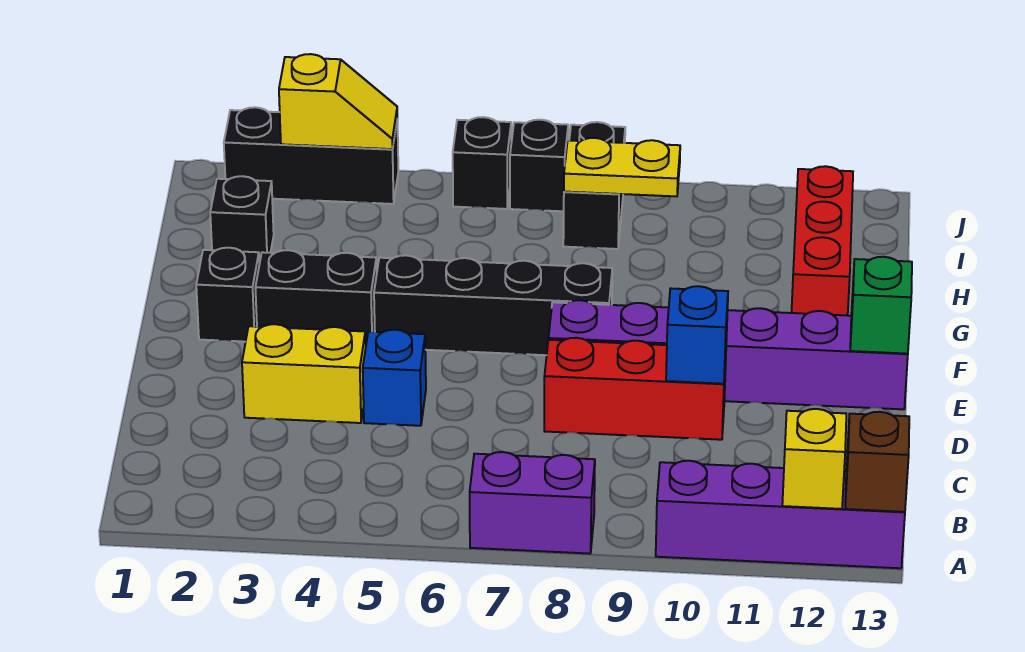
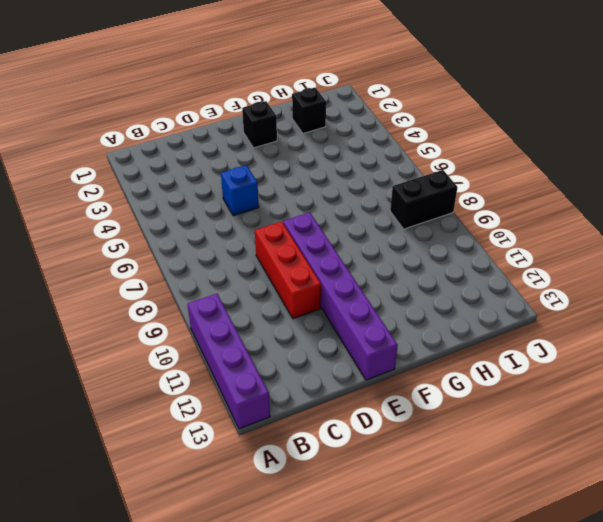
none -> purple brick A7:A8 level 1
none -> yellow brick D3:D4 level 1
none -> black brick F3:F4 level 1

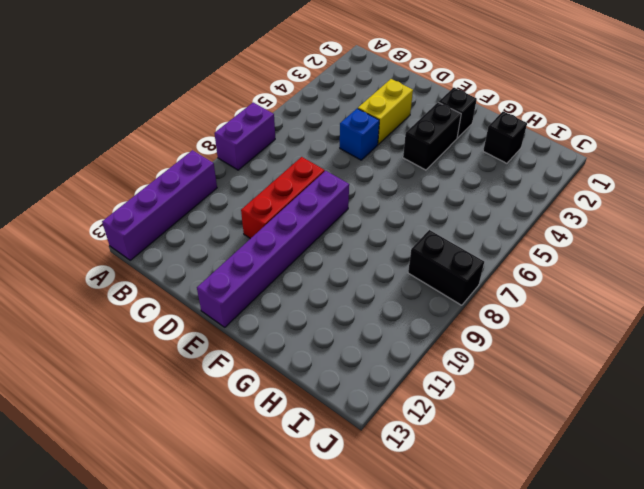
none -> black brick F5:F8 level 1
none -> red brick G12:I12 level 1
none -> black brick J2:J4 level 1

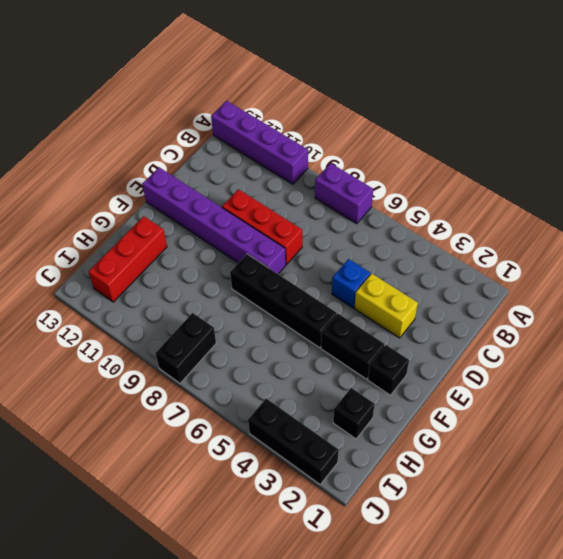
none -> black brick J6 level 1
none -> black brick J7 level 1
none -> yellow brick A12 level 2

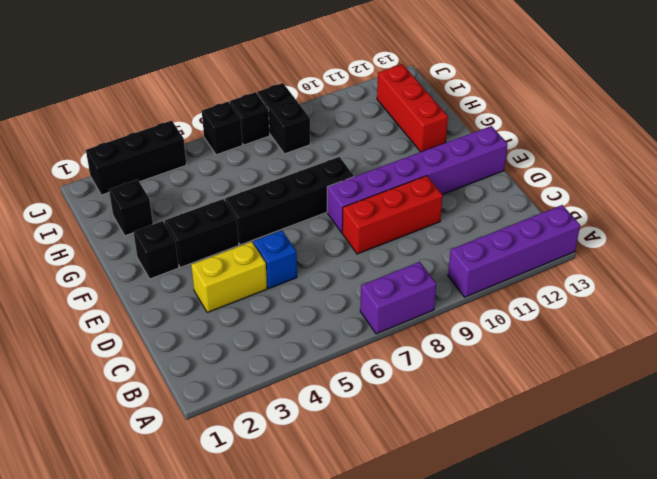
none -> yellow brick A12 level 2
none -> brown brick A13 level 2
none -> blue brick D10 level 2

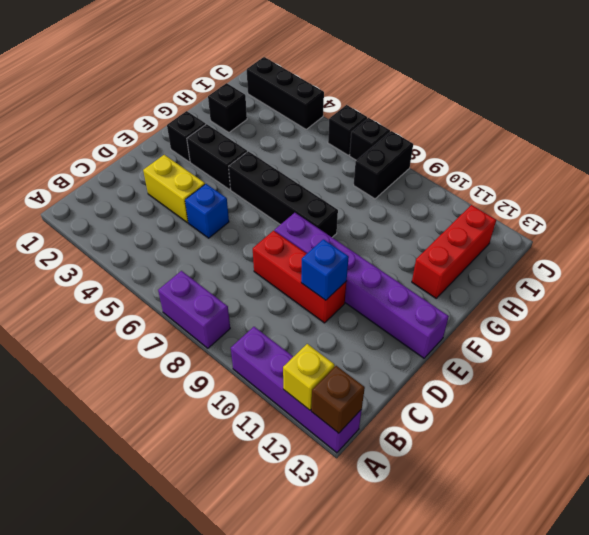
none -> green brick E13 level 2
none -> yellow plate I8:I9 level 2
none -> yellow slope J3:J4 level 2 top 3

